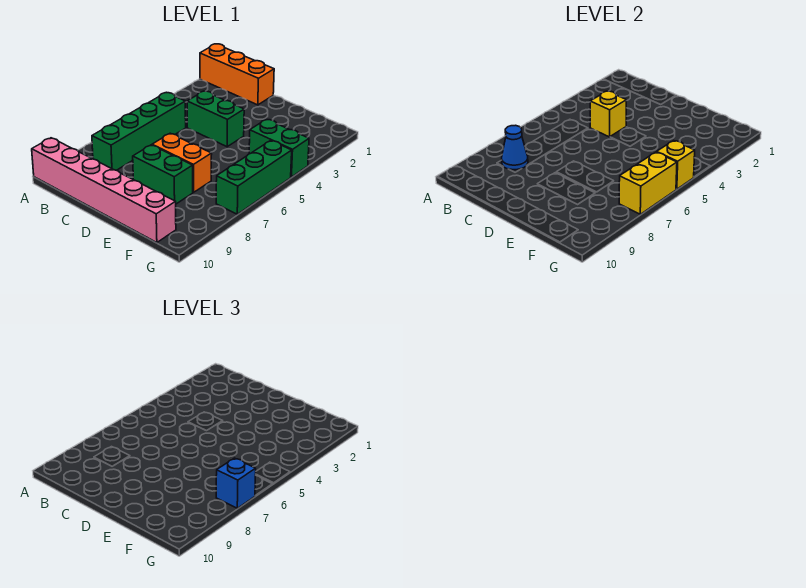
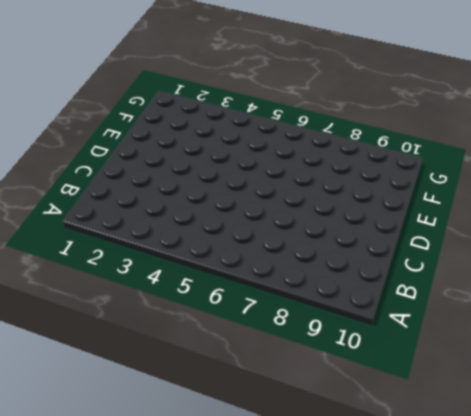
none -> orange brick A1:C1 level 1
none -> pink brick A10:F10 level 1
none -> green brick B5:B8 level 1

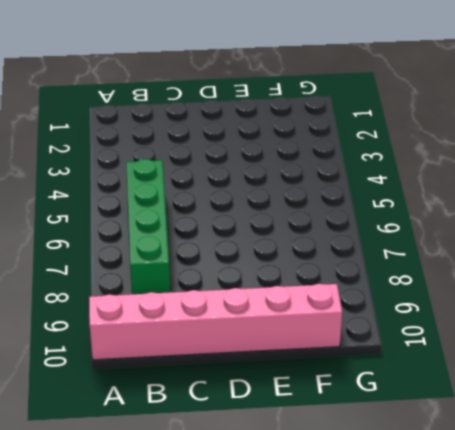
none -> orange brick A1:C1 level 1
none -> green brick C4:D4 level 1
none -> orange brick D7:E7 level 1

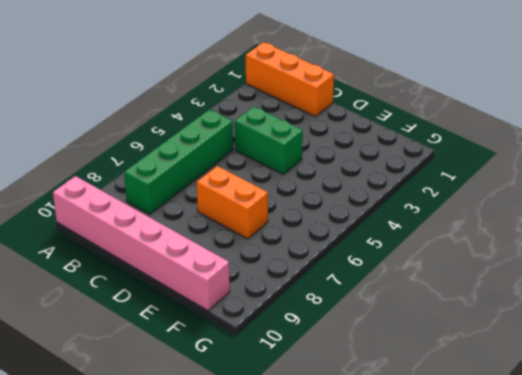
none -> green brick D8:E8 level 1
none -> green brick F4:G4 level 1
none -> green brick G5:G7 level 1

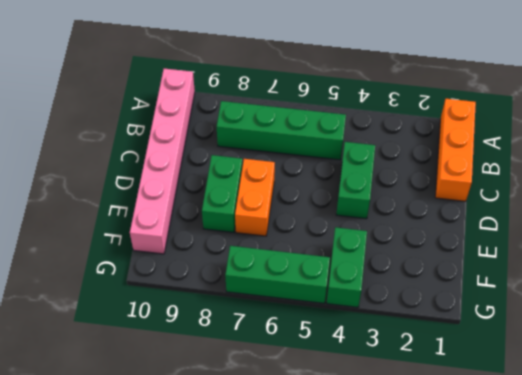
none -> blue cone B8 level 2
none -> yellow brick C4 level 2
none -> yellow brick G5 level 2

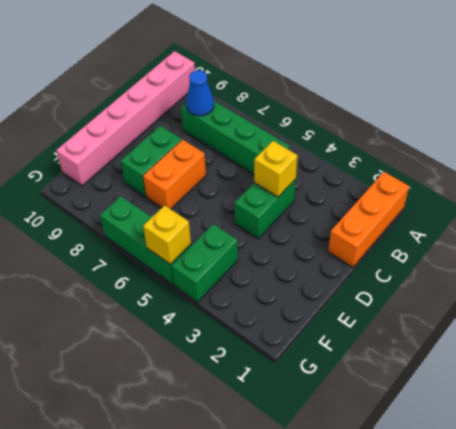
none -> yellow brick G6:G7 level 2
none -> blue brick G7 level 3

